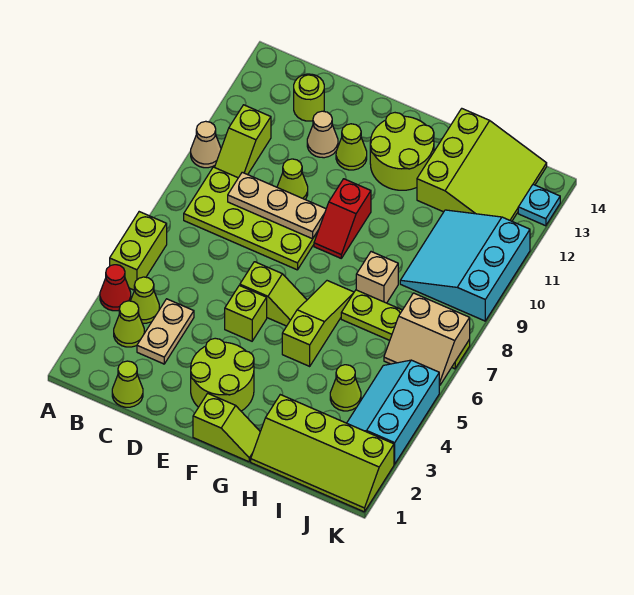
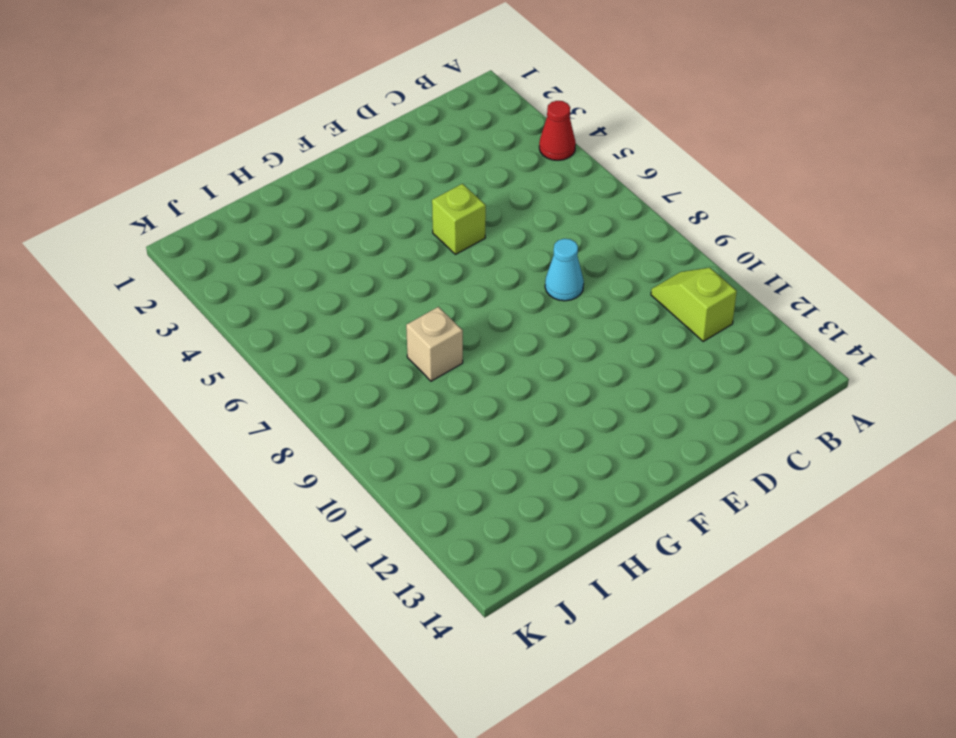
cyan cone D8 level 1 -> lime plate B8:E9 level 1
none -> lime brick A5:A6 level 1
none -> tan cone A10 level 1
none -> lime cone B3 level 1
none -> lime cone B4 level 1

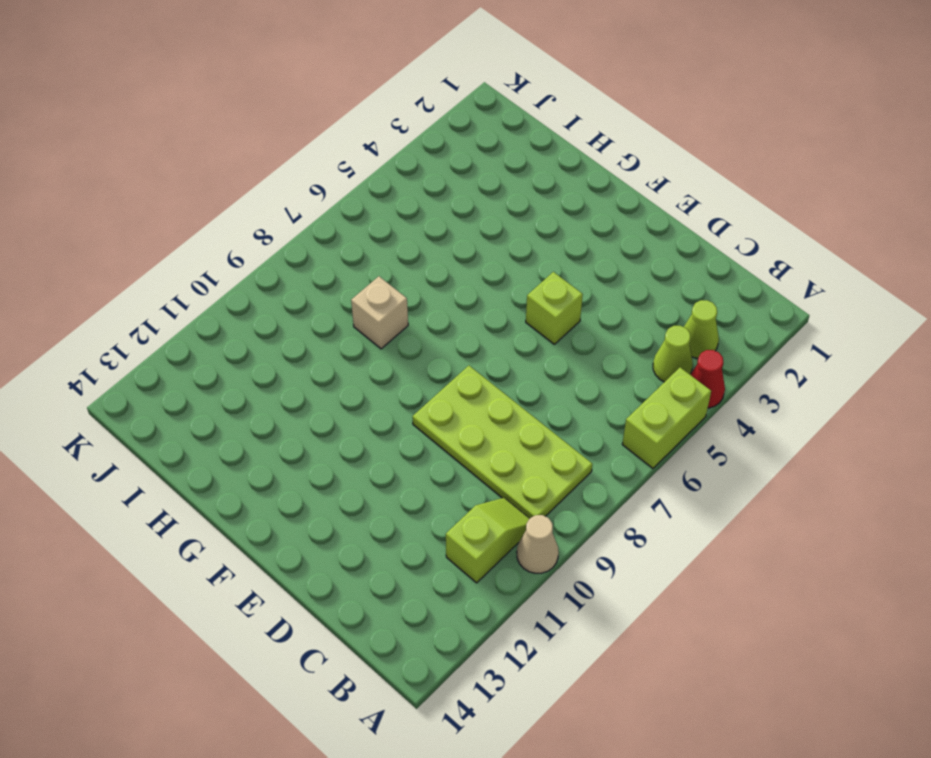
none -> lime cone C1 level 1
none -> tan plate C3:C4 level 1
none -> lime round brick C13 level 1
none -> lime cone D10 level 1

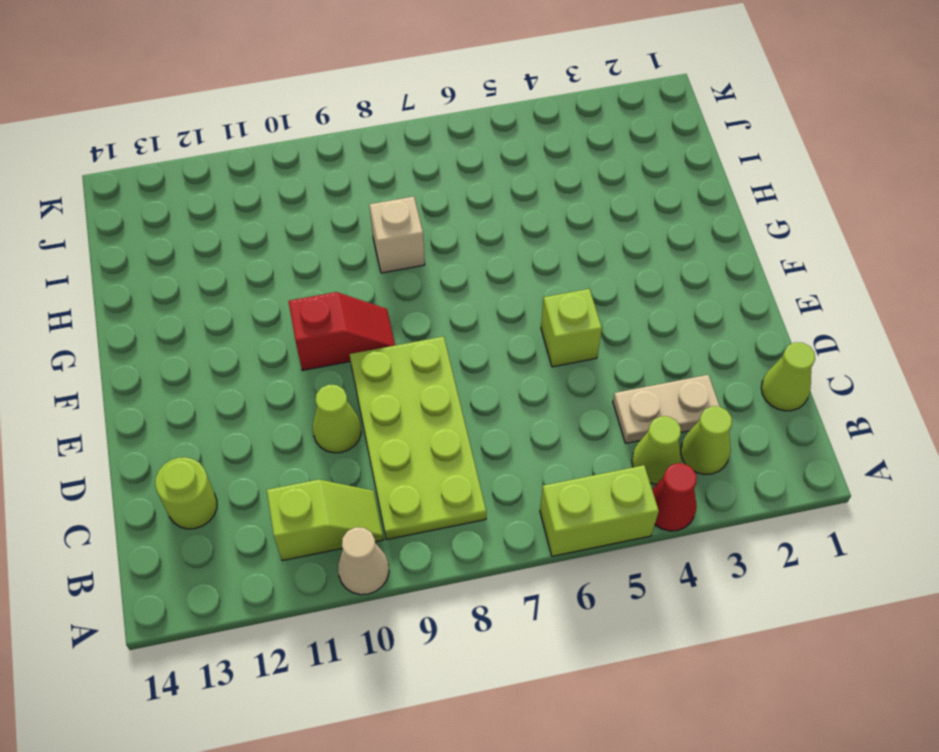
none -> tan cone D12 level 1
none -> lime round brick E2:F3 level 1
none -> lime slope E6:F6 level 1 top E
none -> lime cone E12 level 1

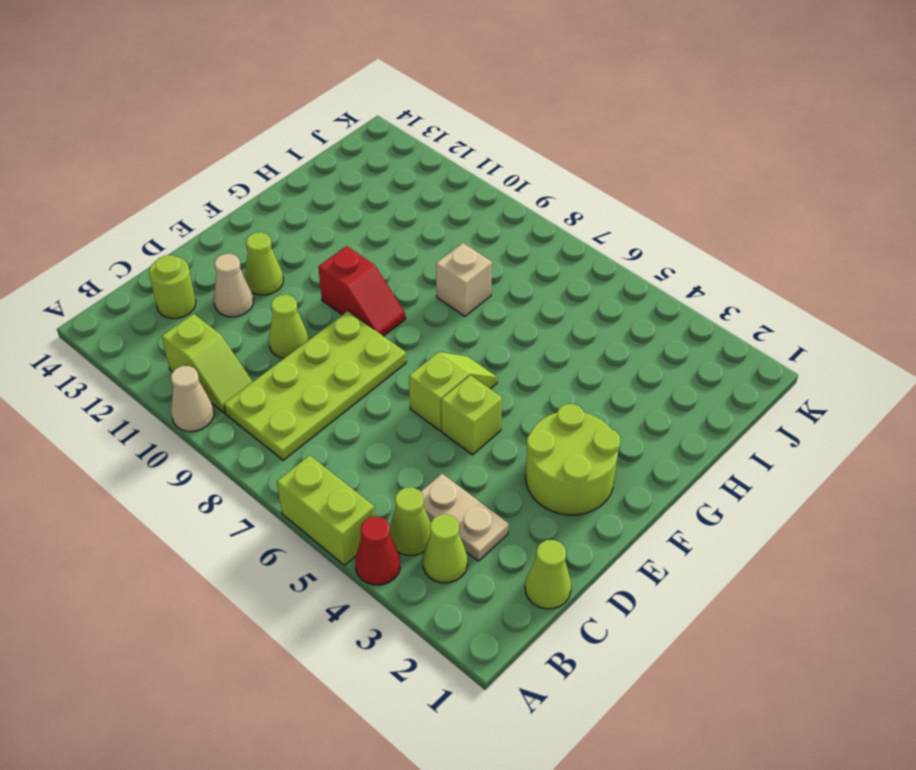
none -> lime slope F1:G1 level 1 top F
none -> lime round brick F12:G13 level 1
none -> lime slope G5:G7 level 1 top 5
none -> lime slope H1:K2 level 1 top 2

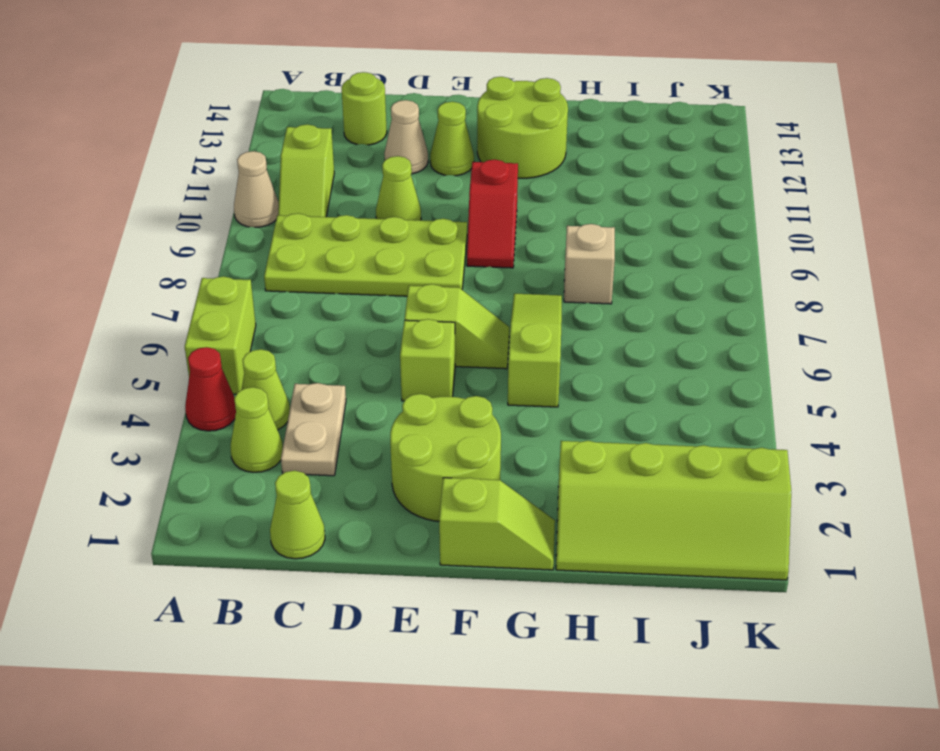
none -> lime plate H7:K7 level 1
none -> lime slope H12:J14 level 1 top H
none -> lime cone I4 level 1
none -> cyan slope I9:K11 level 1 top K

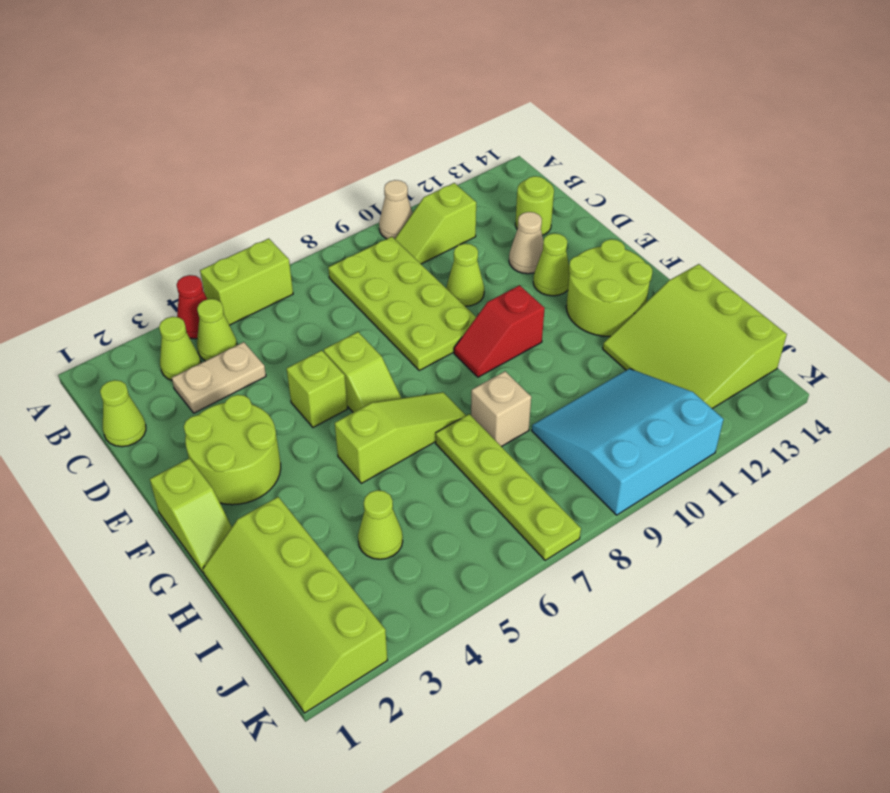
lime slope H12:J14 level 1 top 14 -> lime slope H12:J14 level 1 top H
none -> cyan slope J3:K5 level 1 top K
none -> cyan plate K13 level 1
none -> tan plate C9:E9 level 2
none -> tan slope J6:K7 level 2 top 7

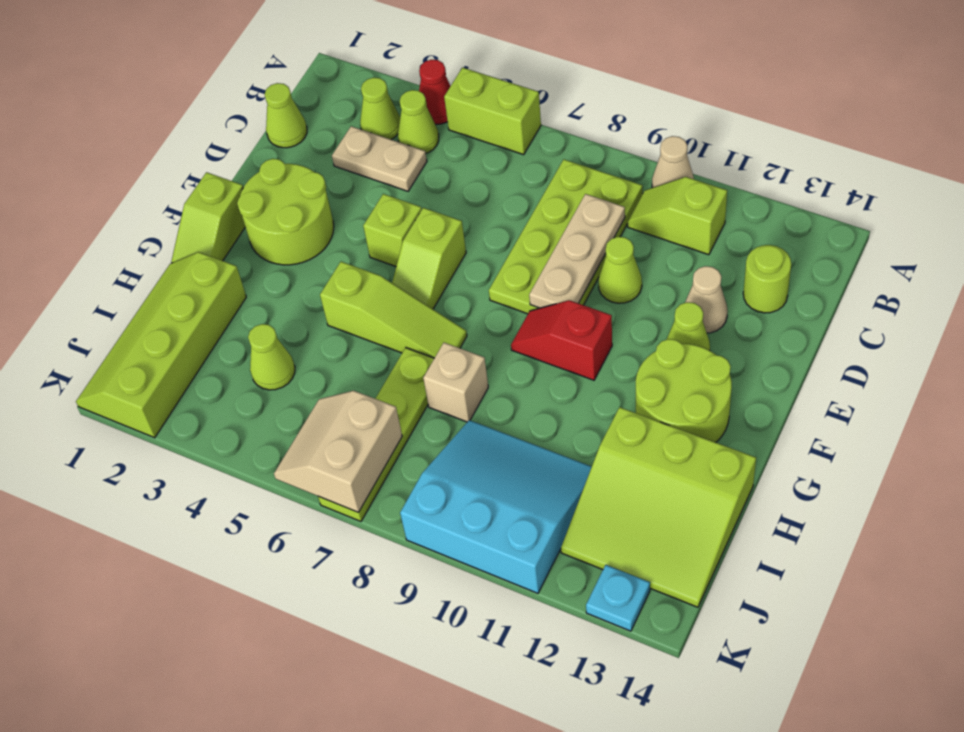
none -> cyan slope J3:K5 level 1 top K

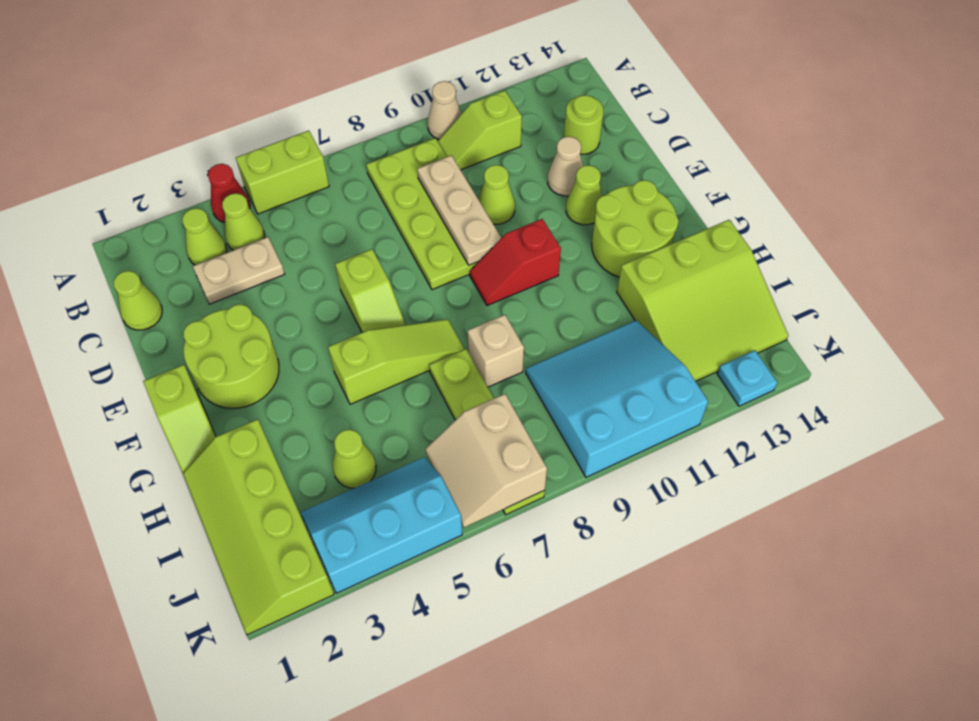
none -> lime brick E5 level 1

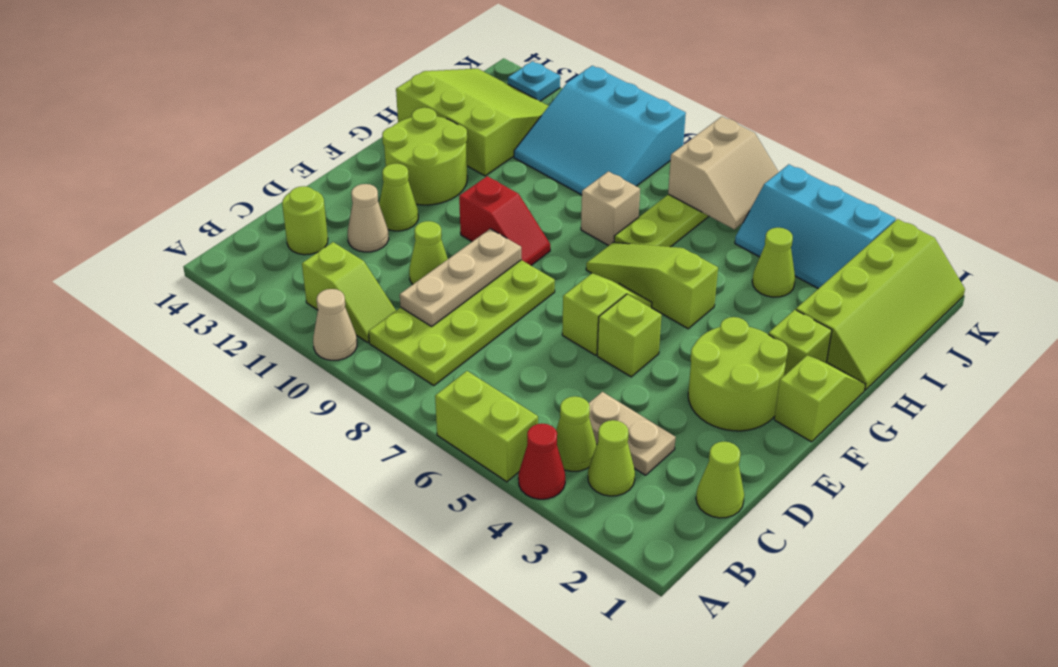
lime brick G2 level 1 -> none

